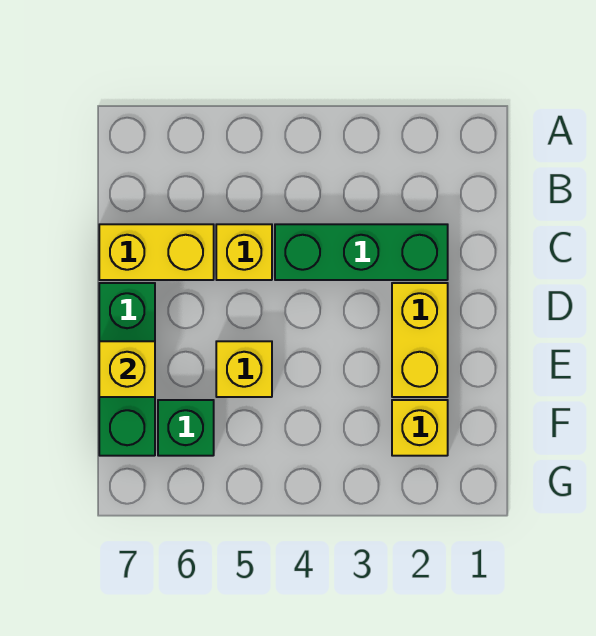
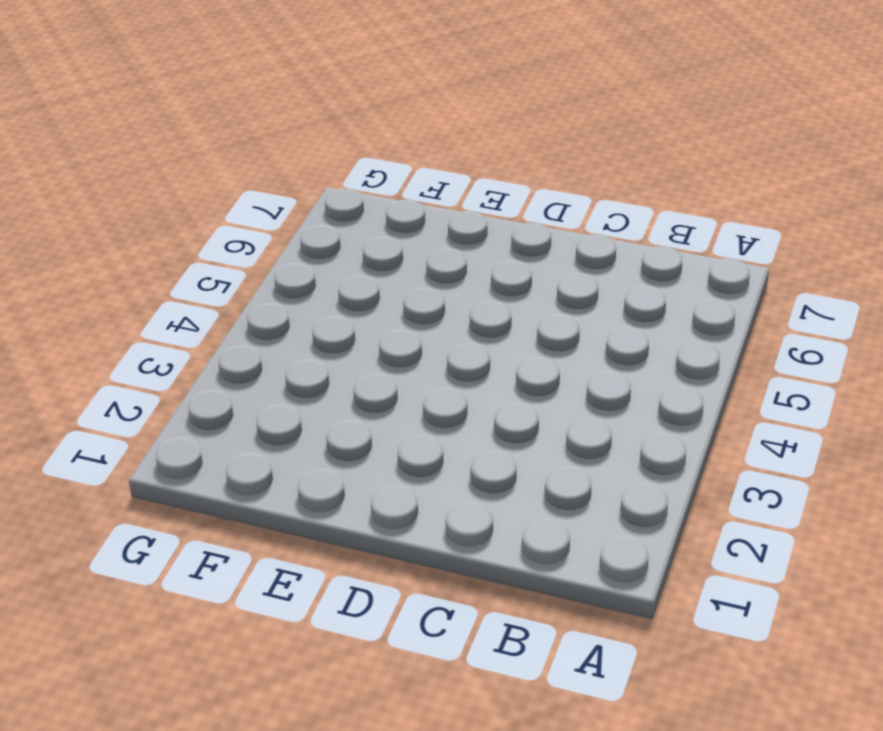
none -> green brick C2:C4 level 1
none -> yellow brick C5 level 1

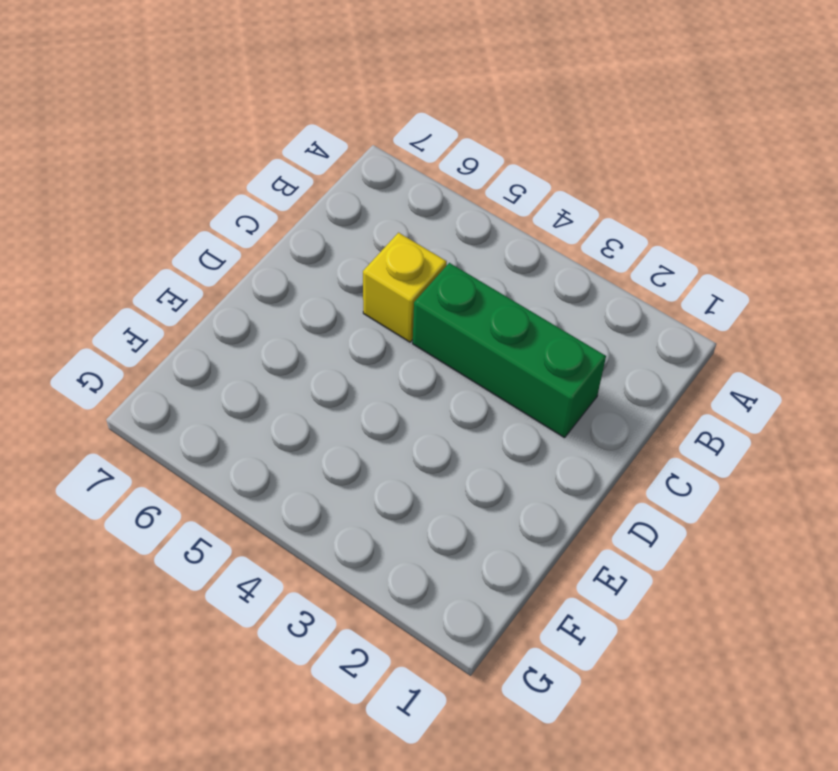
none -> yellow brick C6:C7 level 1
none -> yellow brick D2:E2 level 1

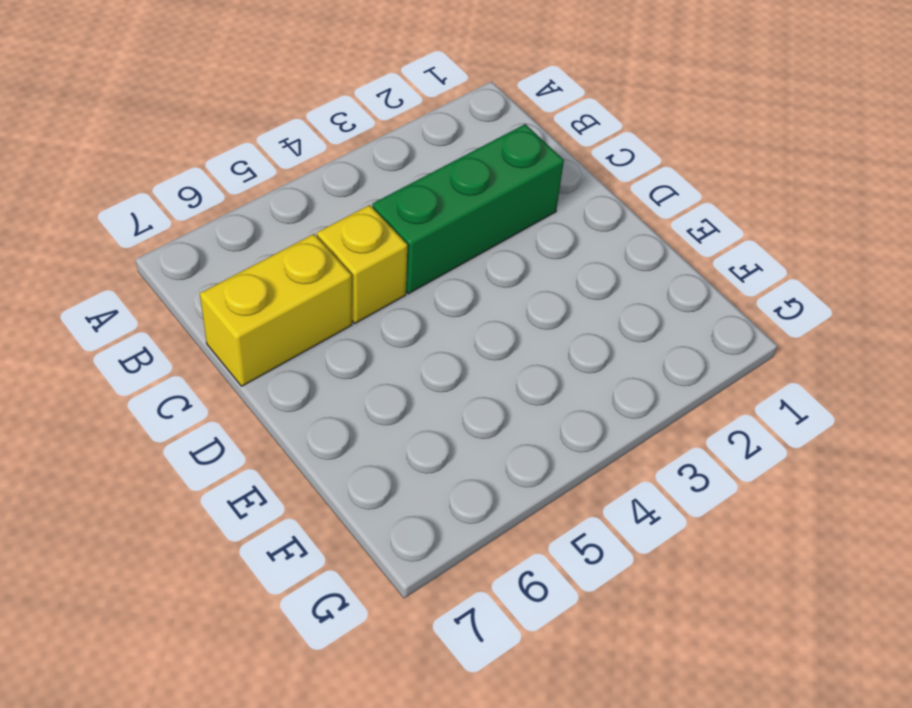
none -> yellow brick D2:E2 level 1
none -> green brick D7:F7 level 1

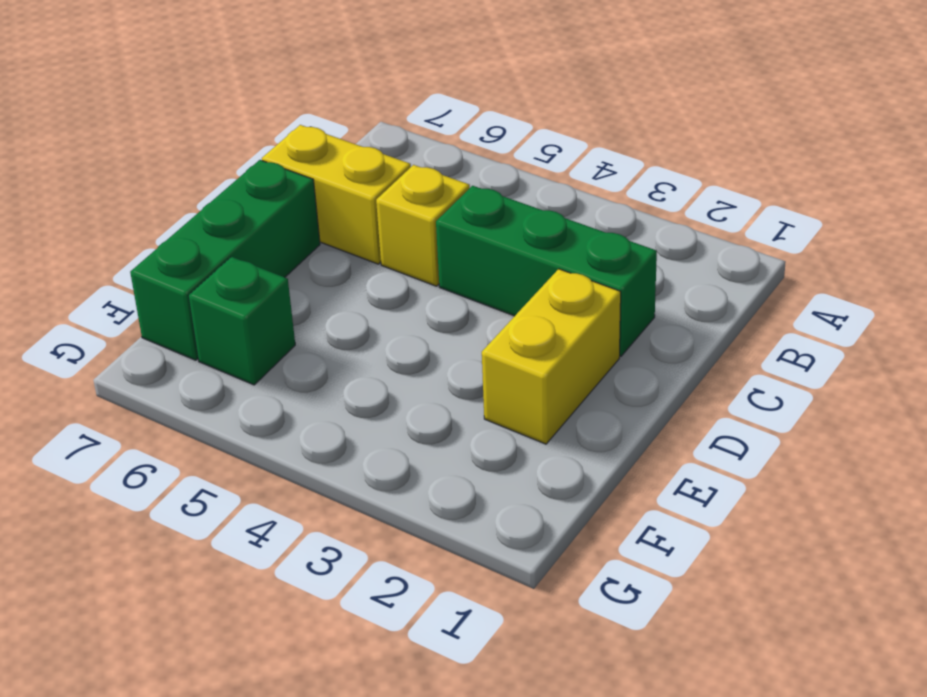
none -> yellow brick E5 level 1
none -> yellow brick F2 level 1

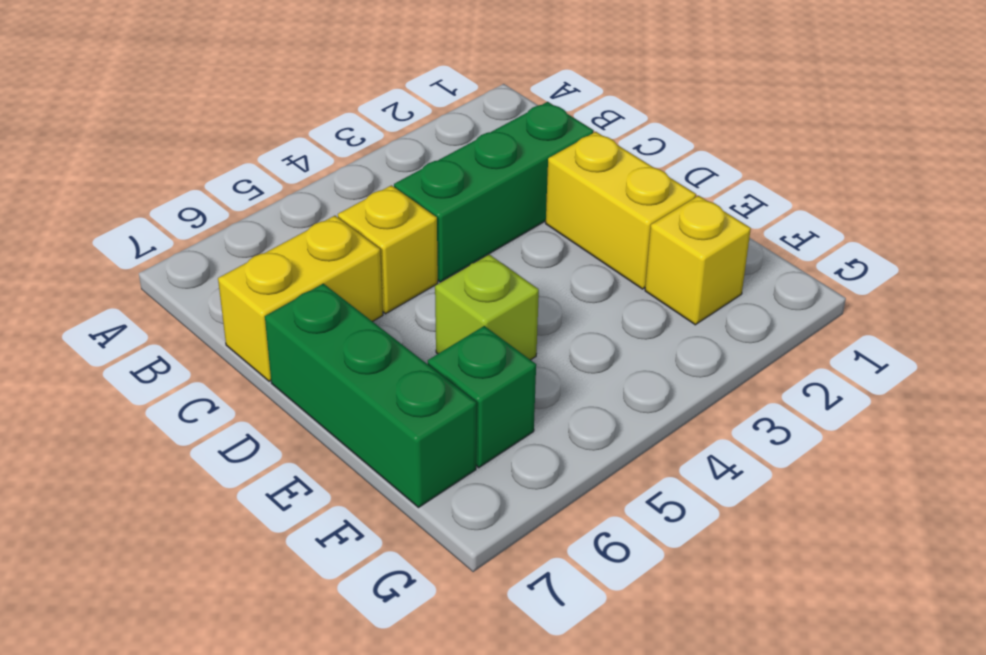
lime brick E5 level 1 -> yellow brick E5 level 1
none -> yellow brick E7 level 2

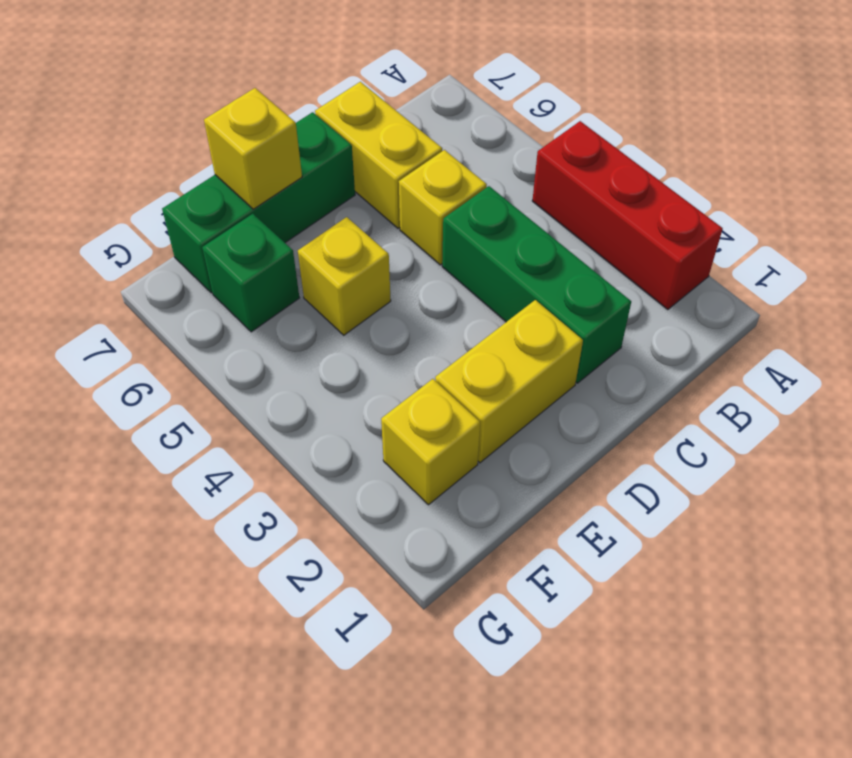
red brick A2:A4 level 1 -> none

